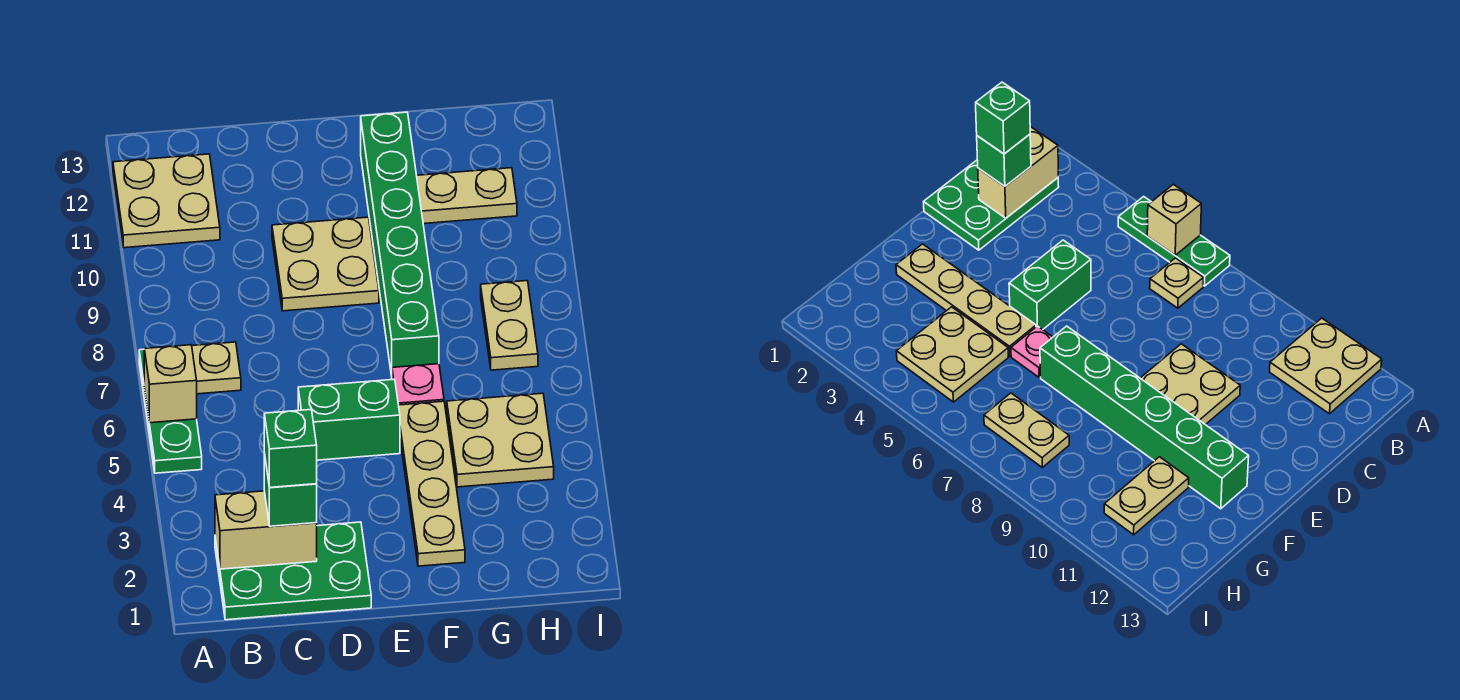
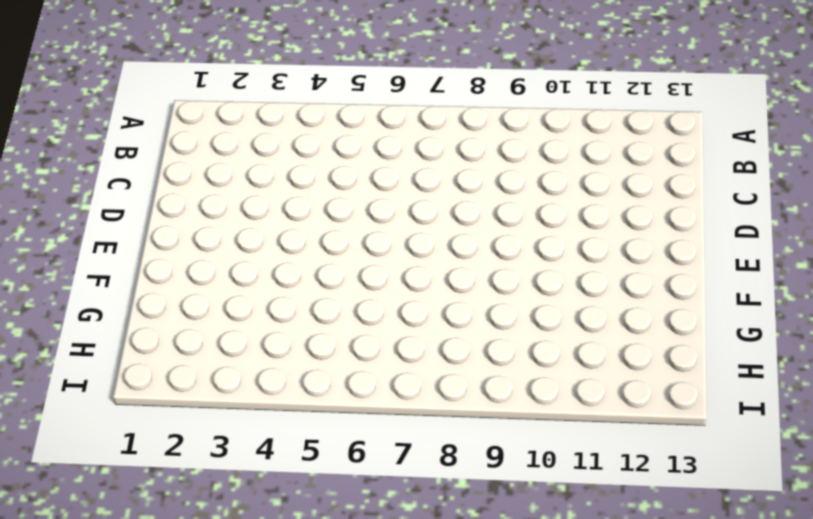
none -> green plate A5:A7 level 1
none -> tan plate A11:B12 level 1
none -> green plate B1:D2 level 1

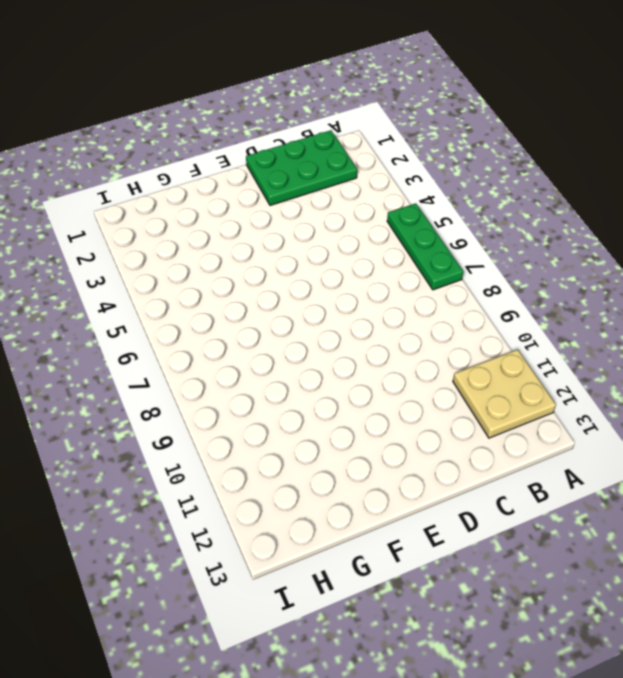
none -> tan plate B7 level 1
none -> green brick D5:E5 level 1
none -> tan plate D9:E10 level 1

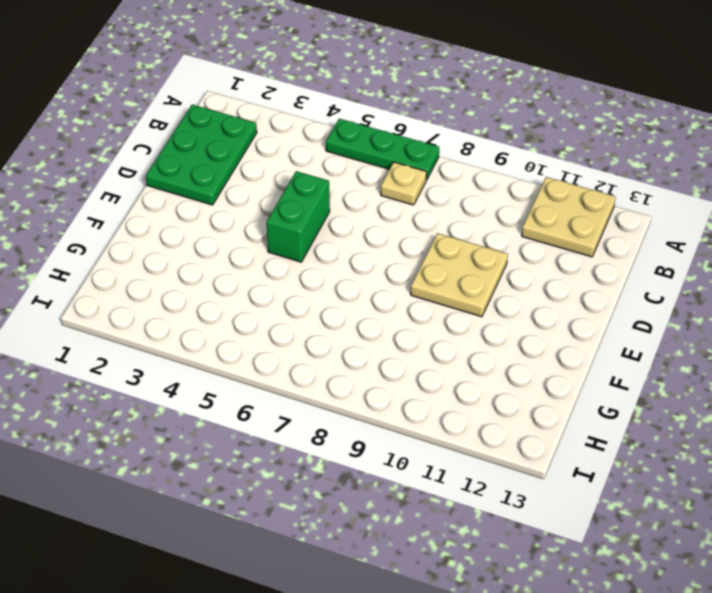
none -> tan plate F2:F5 level 1
none -> pink plate F6 level 1
none -> green brick F7:F12 level 1

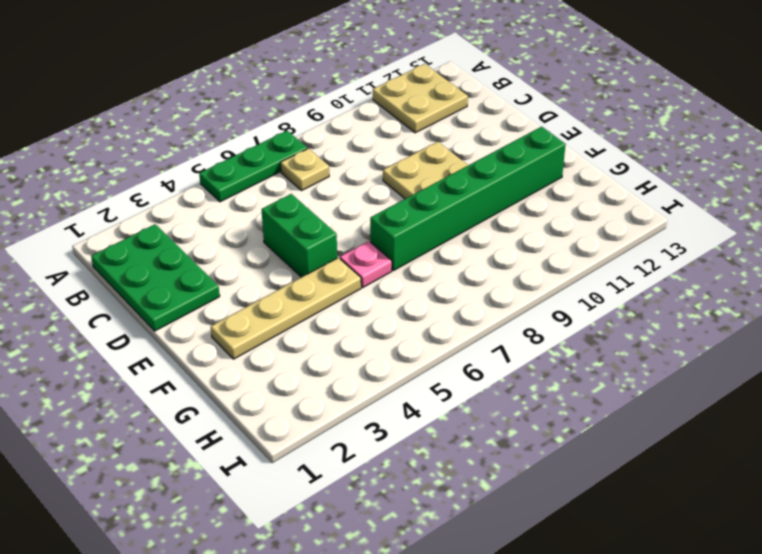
none -> tan plate G4:H5 level 1
none -> tan plate G11:H11 level 1
none -> tan plate H7:H8 level 1

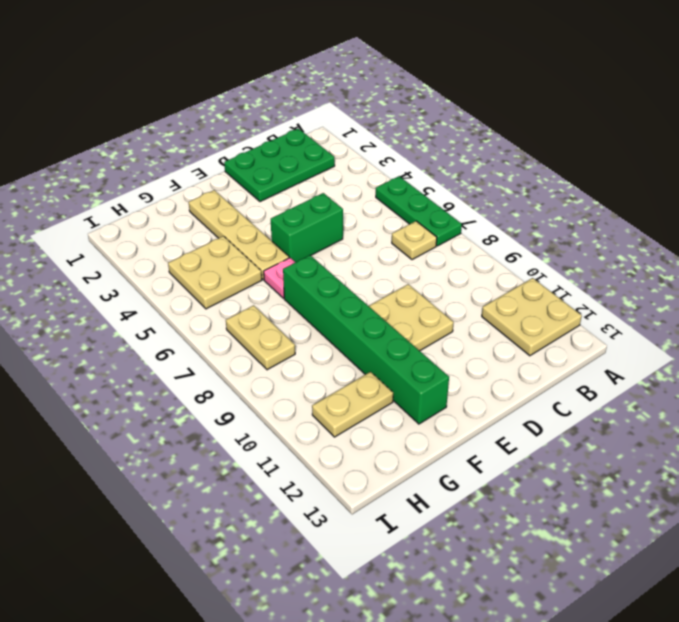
none -> tan brick A6 level 2
none -> tan brick B2:C2 level 2
none -> green brick C2 level 3

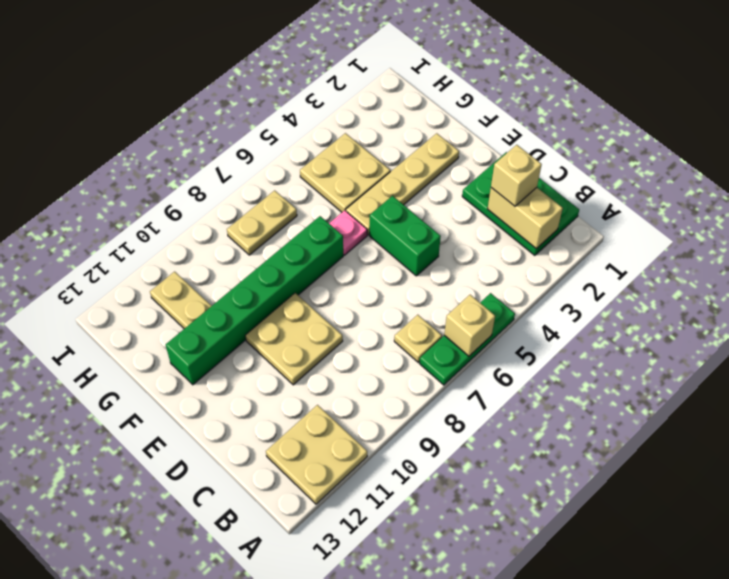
tan brick C2 level 3 -> green brick C2 level 3
none -> green brick C2 level 4

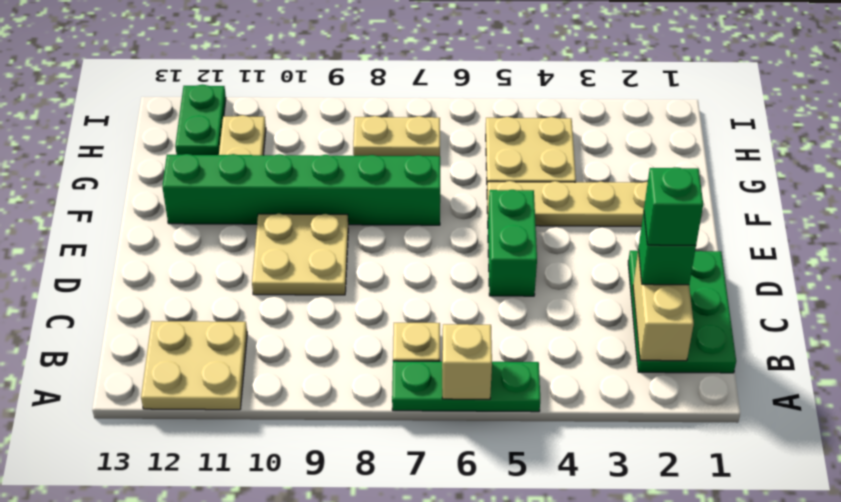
green plate H12:I12 level 1 -> none
none -> pink plate F6 level 1

